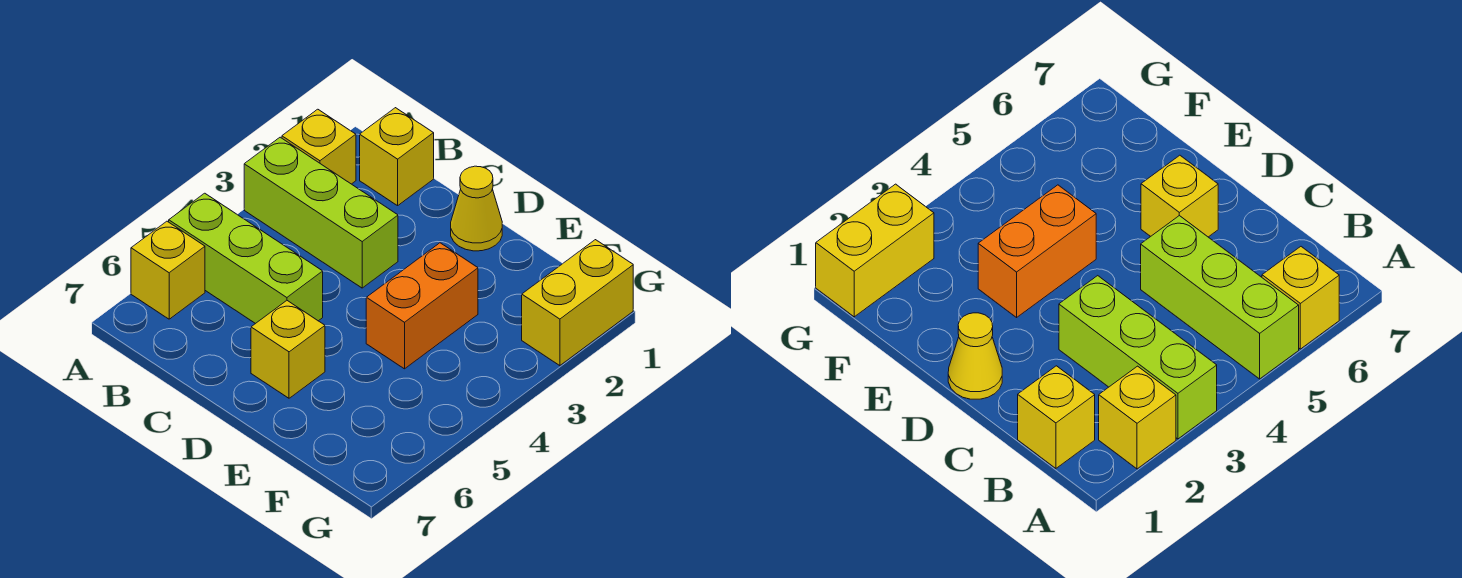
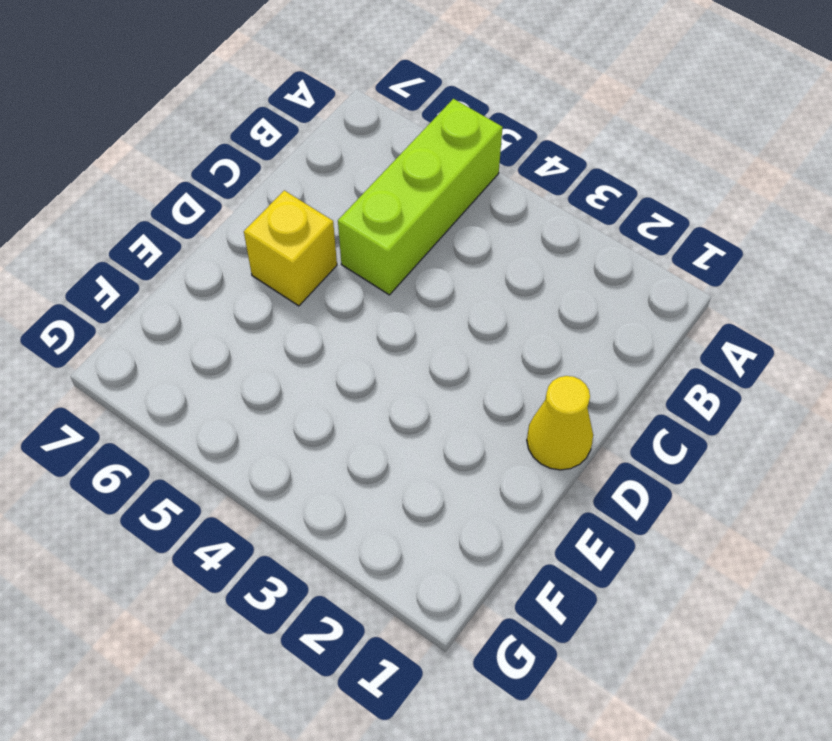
none -> yellow brick A2 level 1
none -> lime brick A3:C3 level 1

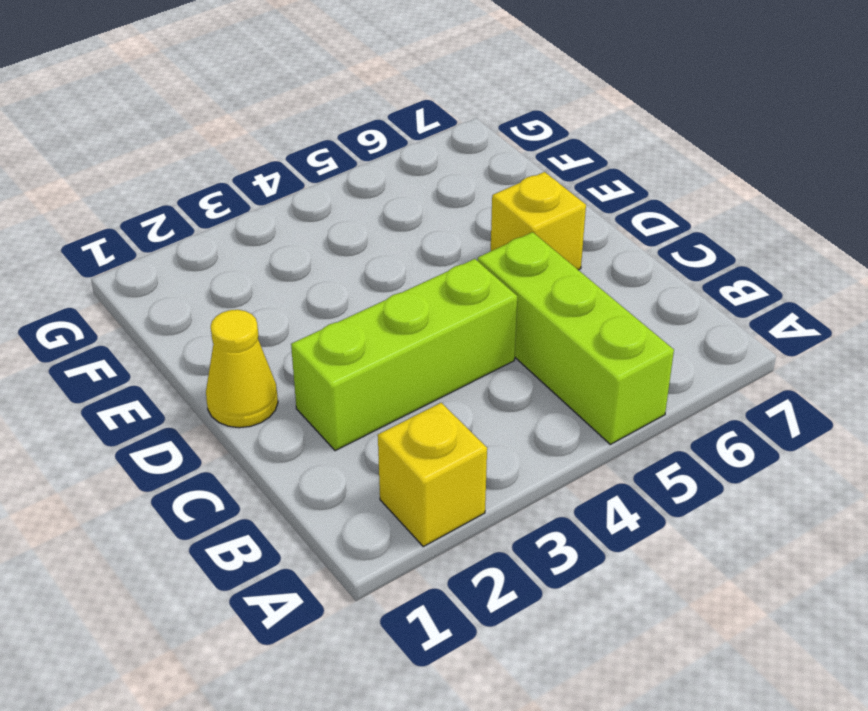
lime brick C2:C4 level 1 -> lime brick A3:C3 level 1
none -> yellow brick A6 level 1
none -> yellow brick B1 level 1

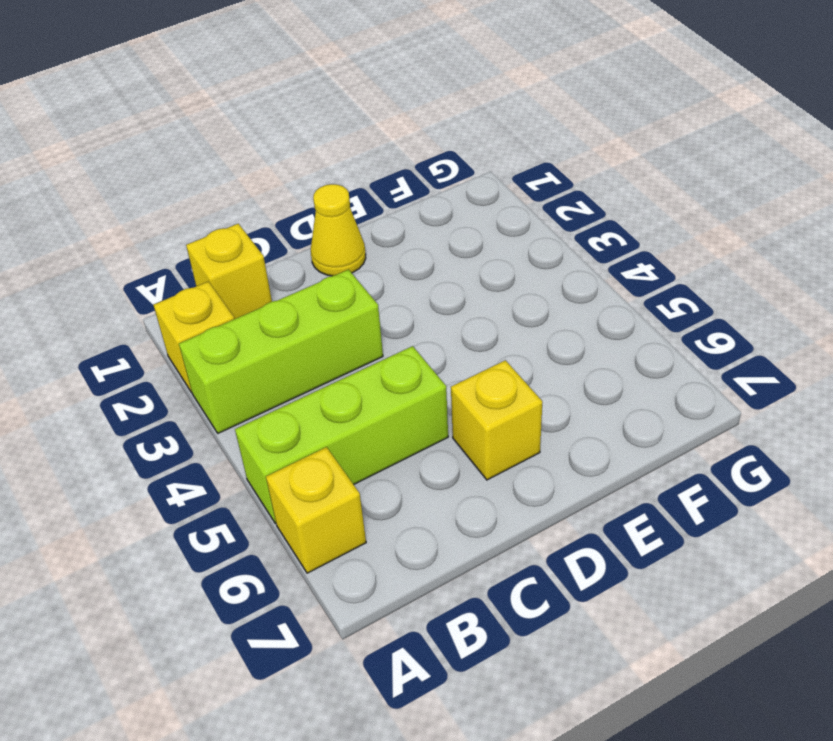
none -> orange brick E3:E4 level 1
none -> yellow brick G1:G2 level 1

